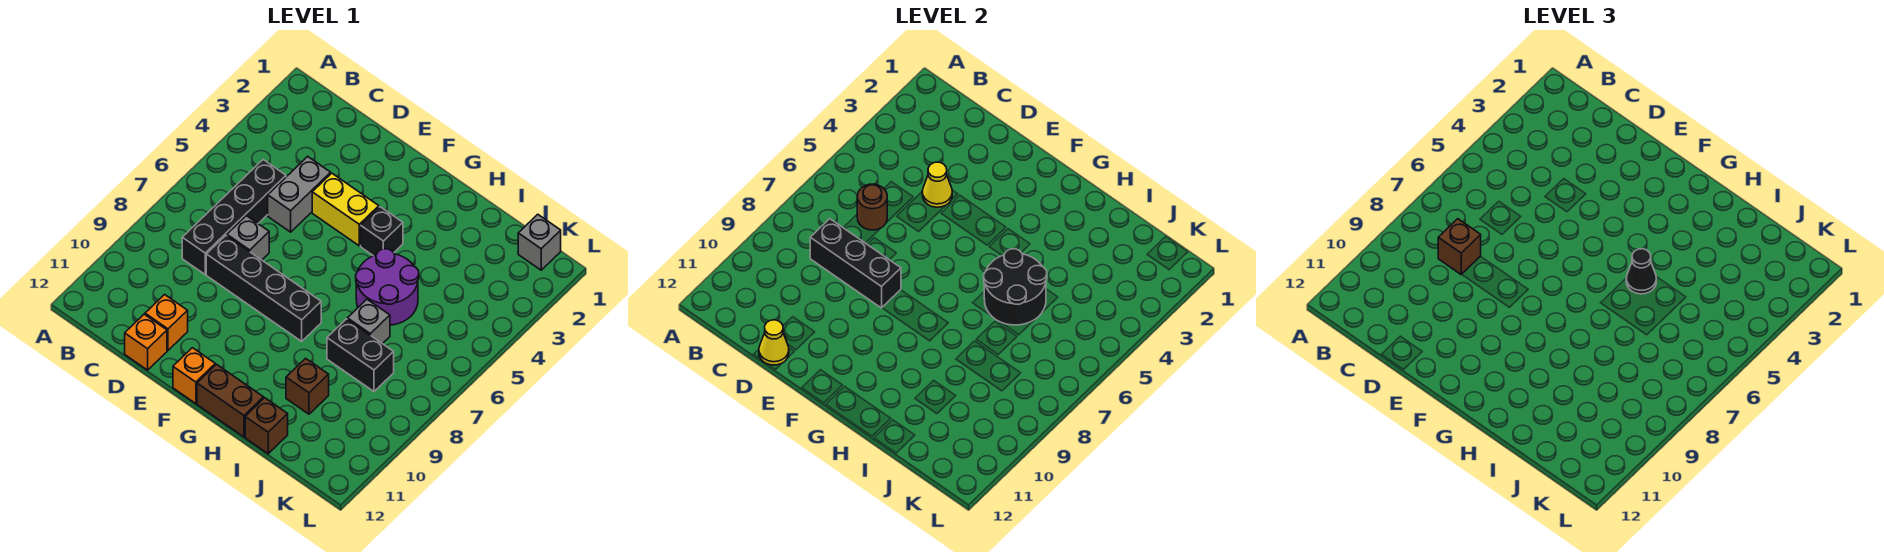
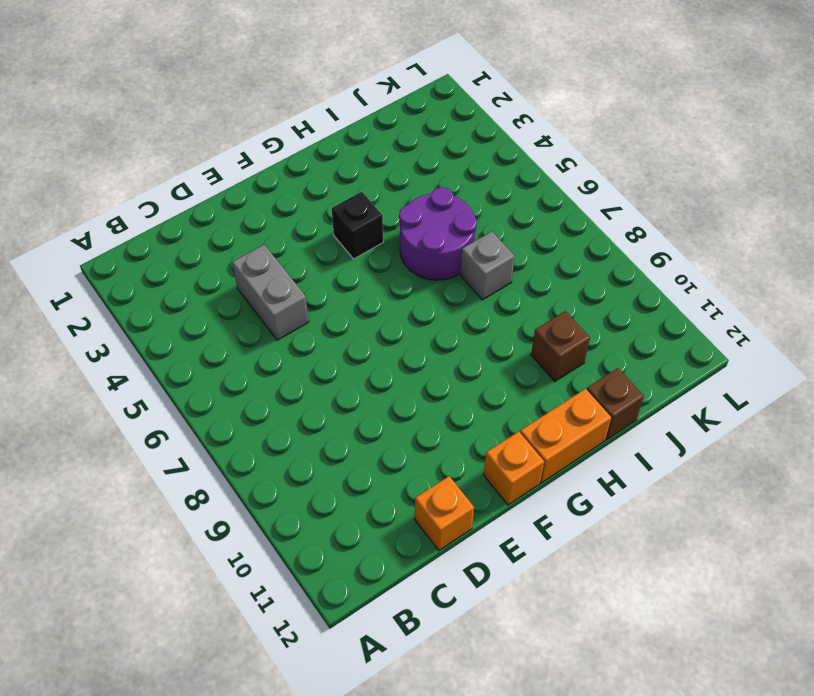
orange brick G12:H12 level 1 -> brown brick G12:H12 level 1
none -> black brick C5:C8 level 1
none -> grey brick D7 level 1
none -> black brick D8:G8 level 1

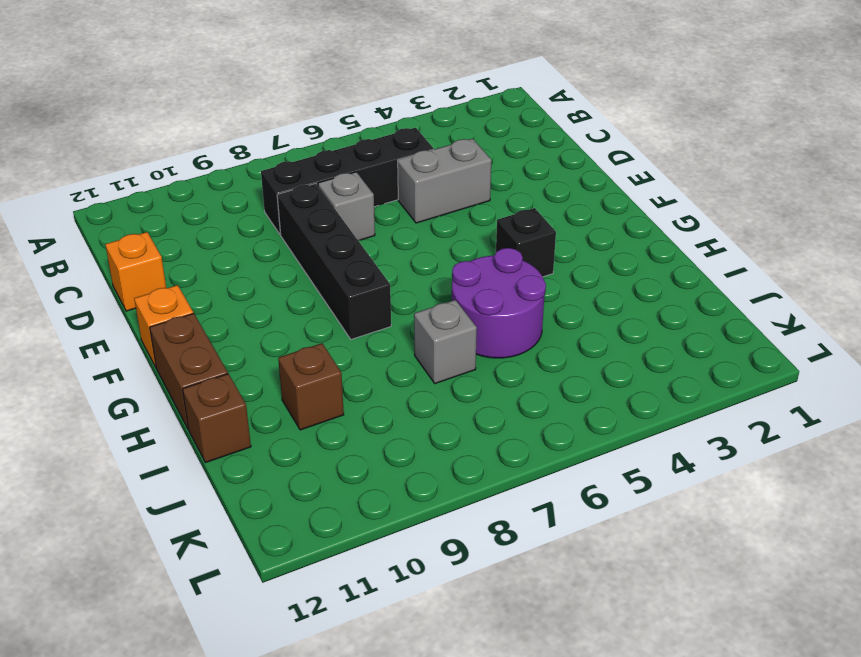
none -> orange brick D11 level 1
none -> yellow brick E4:F4 level 1
none -> black brick I8:J8 level 1

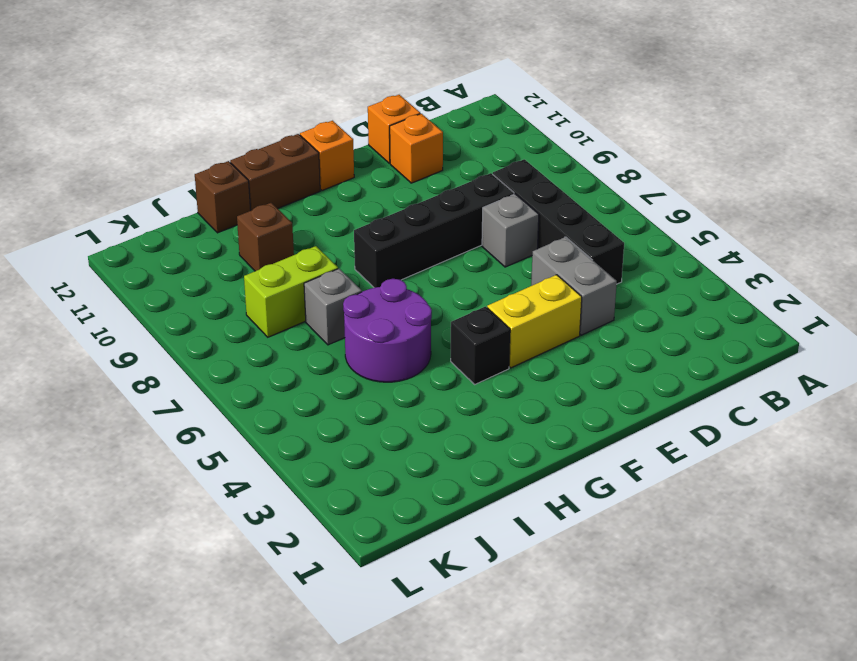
lime brick I8:J8 level 1 -> black brick I8:J8 level 1
none -> grey brick K1 level 1
none -> brown round brick C6 level 2
none -> black brick C8:E8 level 2

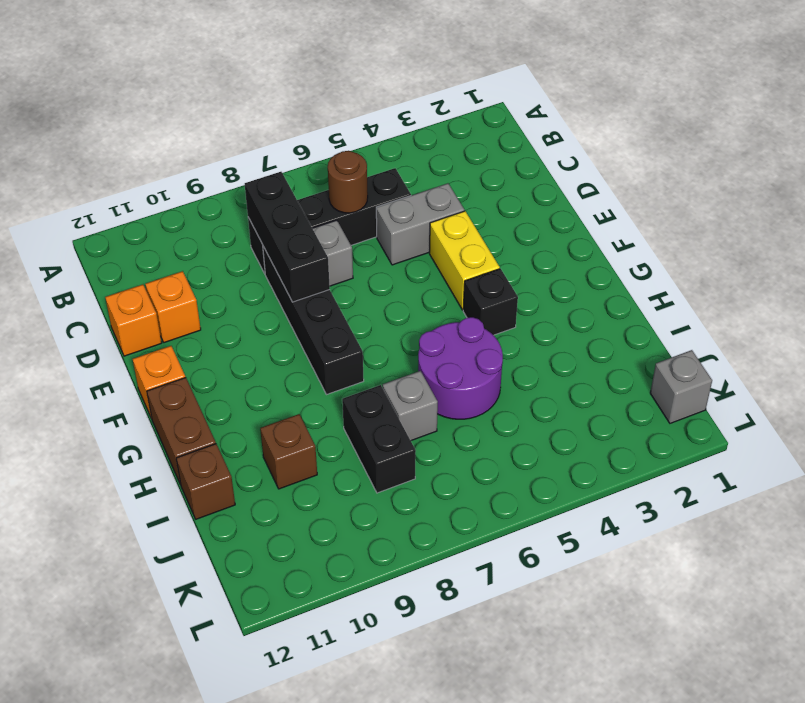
none -> yellow cone D4 level 2
none -> yellow cone D12 level 2
none -> black round brick H5:I6 level 2

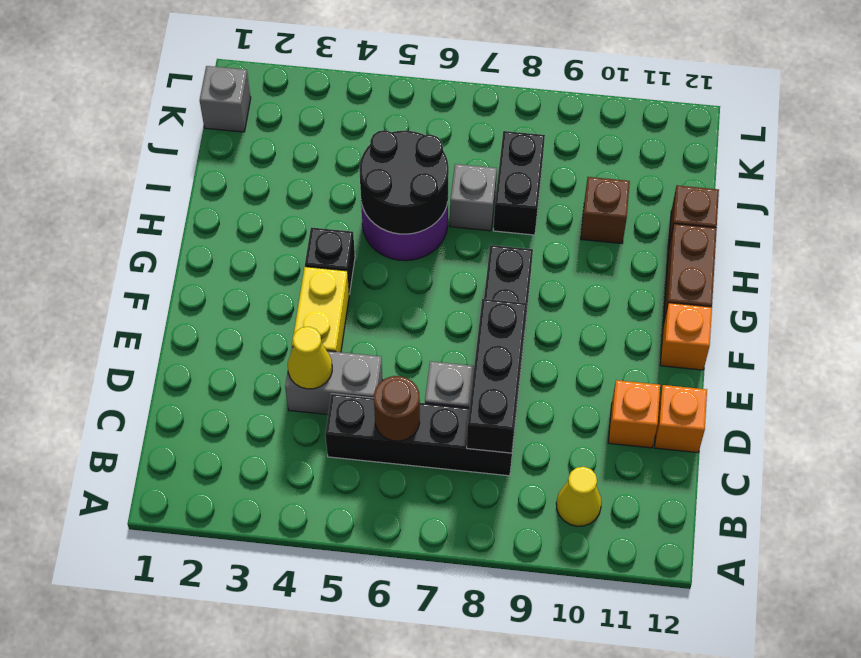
yellow cone B10 level 1 -> yellow cone D12 level 2
none -> brown brick C8 level 3
none -> black cone H5 level 3

